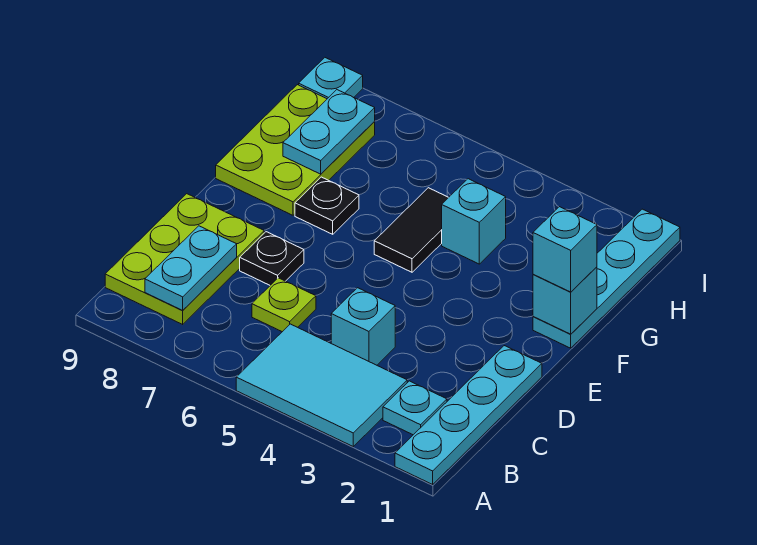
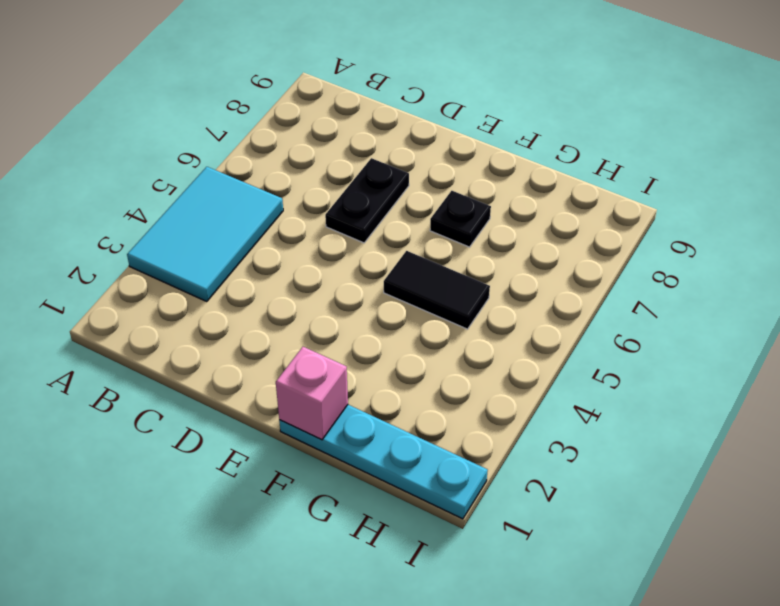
black plate D6:D7 level 1 -> black plate D7 level 1
pink brick F1 level 2 -> cyan brick F1 level 2
none -> cyan plate A1:D1 level 1
none -> cyan plate B2 level 1
none -> lime plate B8:D9 level 1

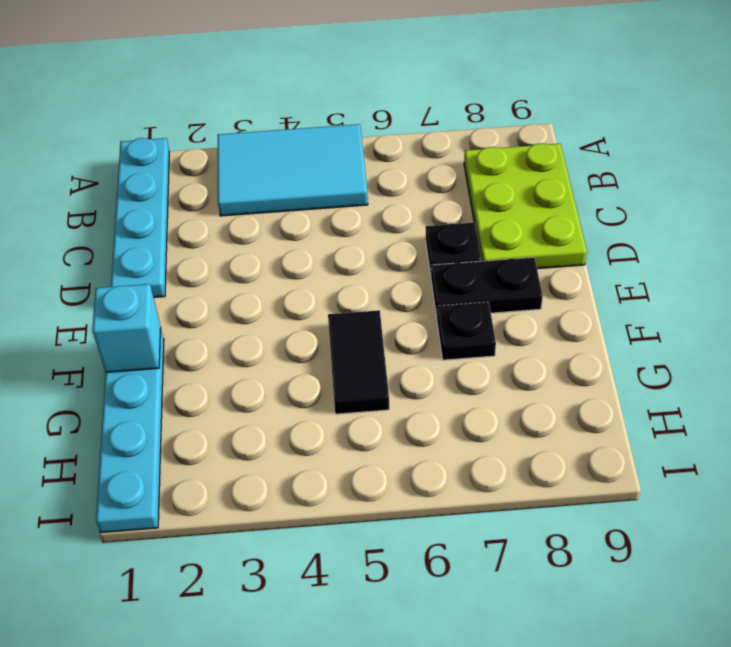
black plate E7:E8 level 1 -> none
none -> cyan plate B2 level 1
none -> cyan brick C4 level 1
none -> lime plate C6 level 1

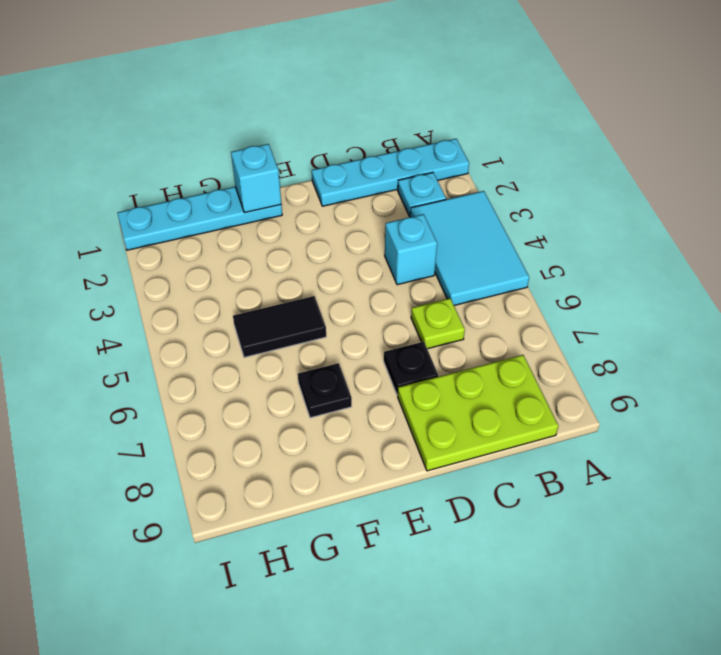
none -> lime plate F8:H9 level 1
none -> cyan brick G4 level 1
none -> cyan plate I9 level 1

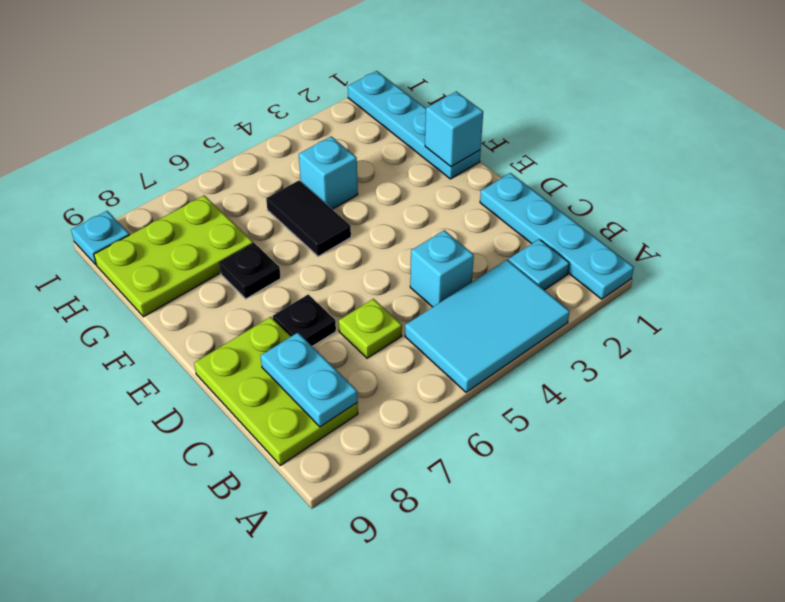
lime plate G7:H9 level 1 -> lime plate F8:H9 level 1
none -> cyan plate G8:H8 level 2
none -> cyan brick F1 level 3

